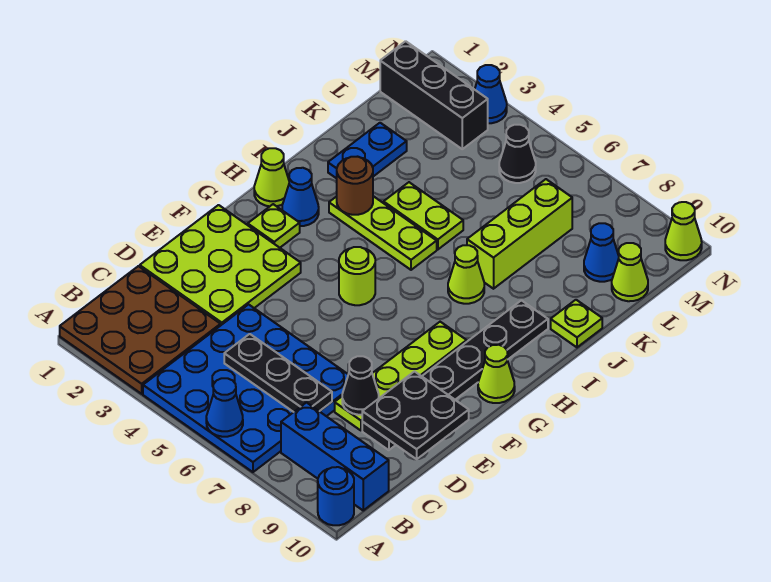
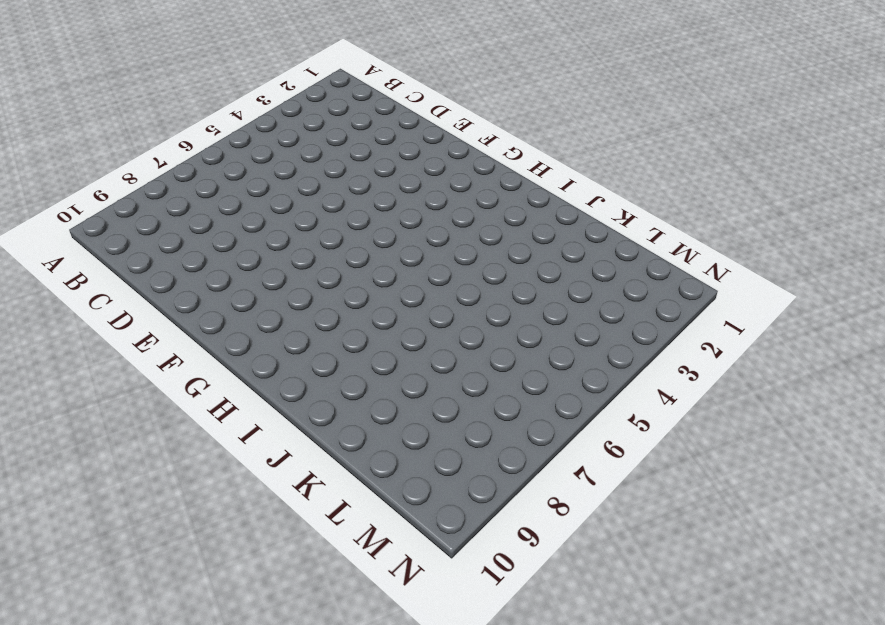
none -> brown plate A1:C3 level 1
none -> blue plate A4:D7 level 1
none -> blue round brick A10 level 1

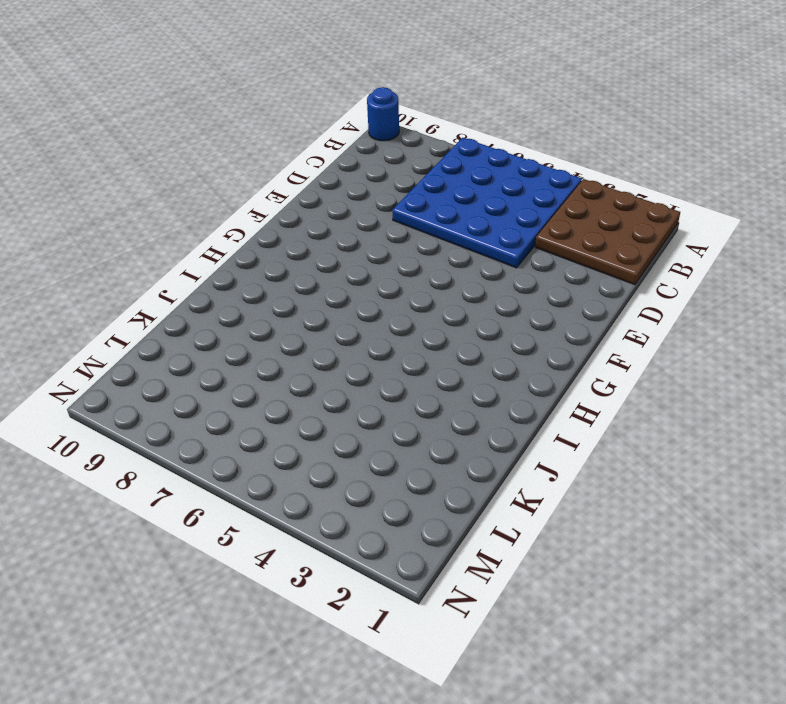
none -> blue brick B8:B10 level 1
none -> lime plate D1:F3 level 1
none -> lime plate D8:G8 level 1

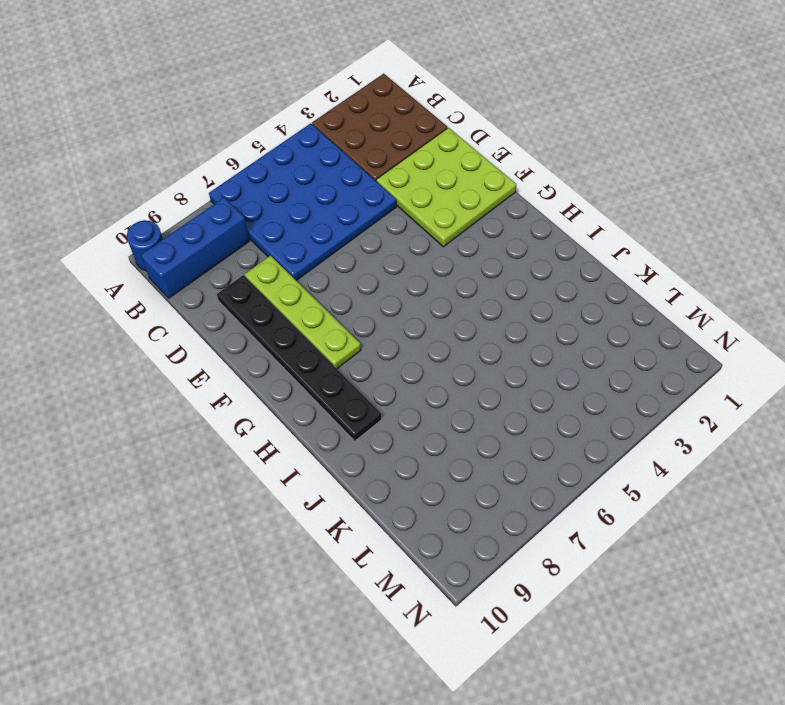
none -> lime plate G2 level 1
none -> lime round brick G5 level 1
none -> lime cone G10 level 1

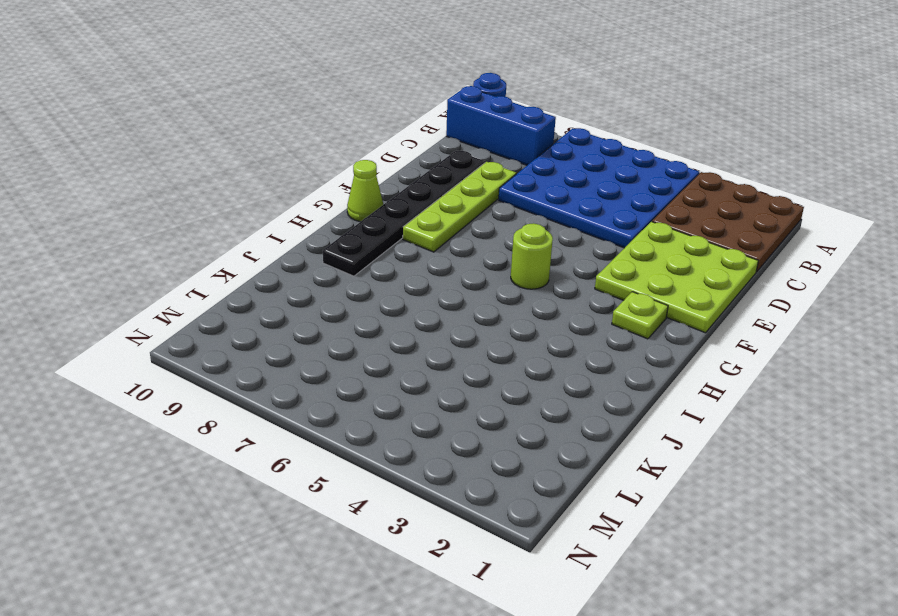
none -> lime cone H1 level 1
none -> blue cone H2 level 1
none -> lime plate I3:I5 level 1

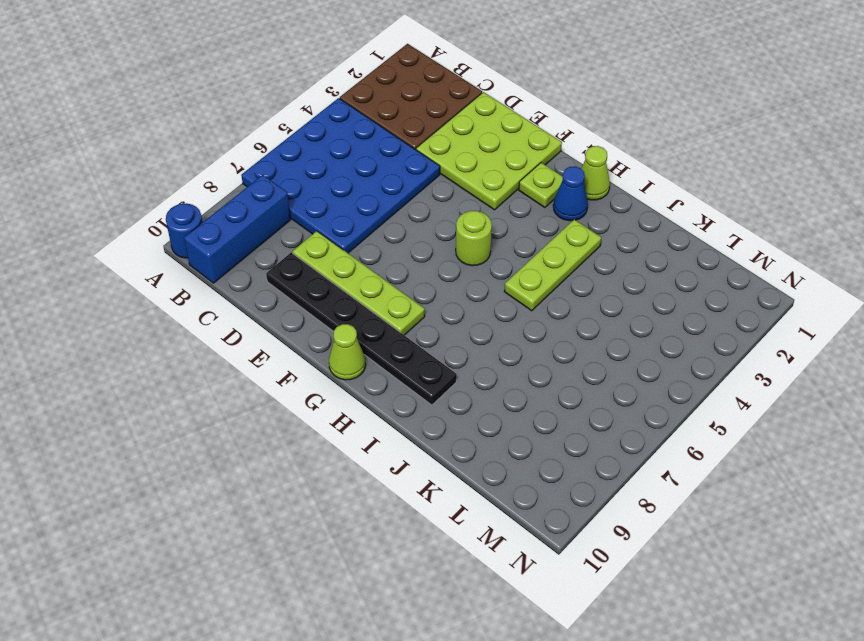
none -> lime cone I7 level 1
none -> blue plate J2:K2 level 1
none -> lime plate J4:J5 level 1

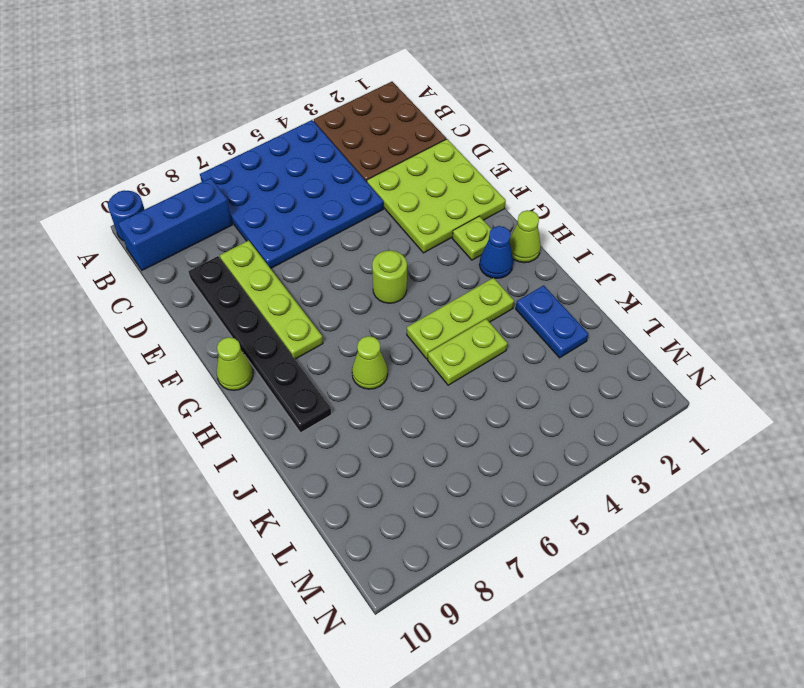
none -> lime brick J7:L7 level 1
none -> lime plate J10 level 1
none -> blue cone L9 level 1

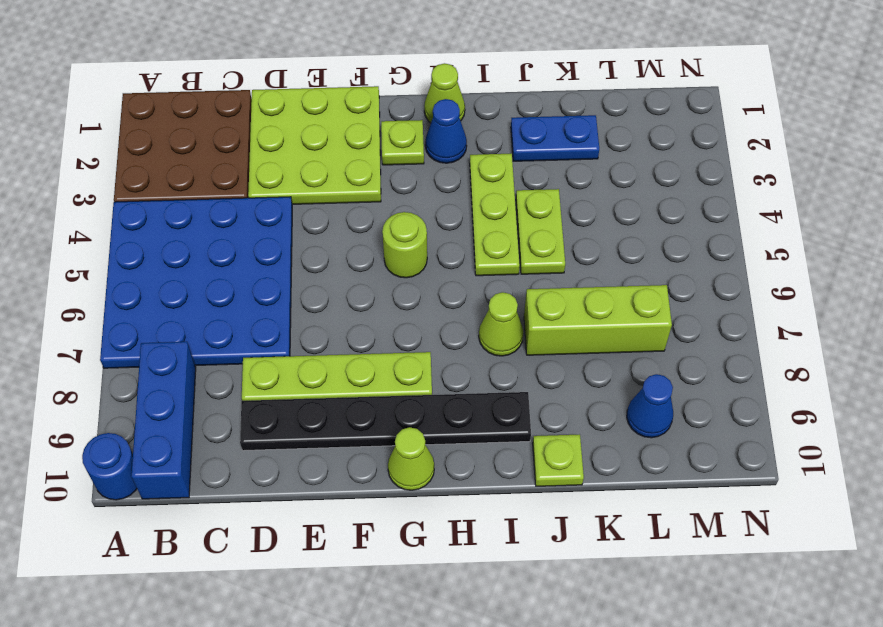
none -> lime cone L10 level 1
none -> black brick M1:M3 level 1
none -> black cone M5 level 1

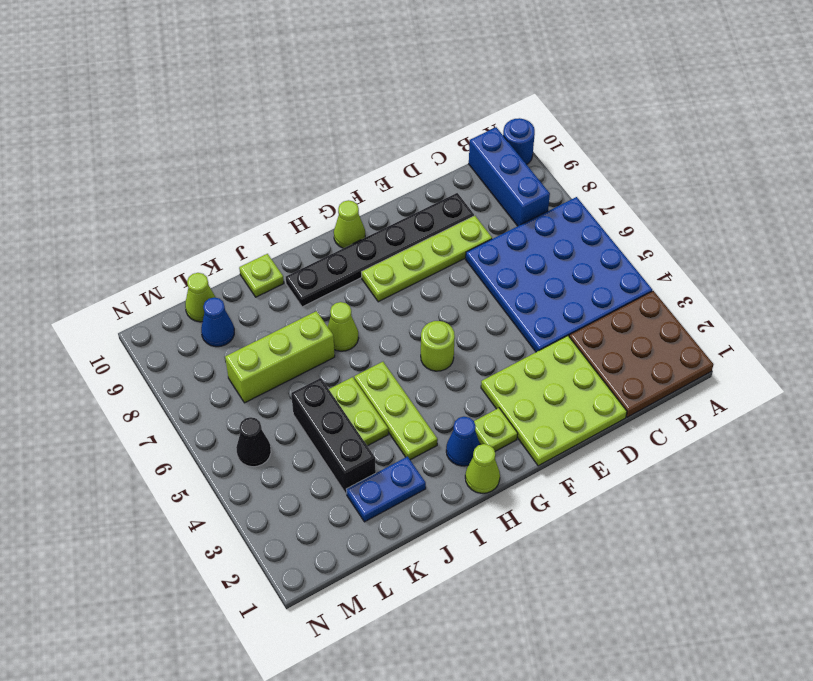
black brick K3:K5 level 1 -> black brick M1:M3 level 1
none -> blue cone N3 level 1
none -> lime cone N10 level 1
none -> blue cone A6 level 2

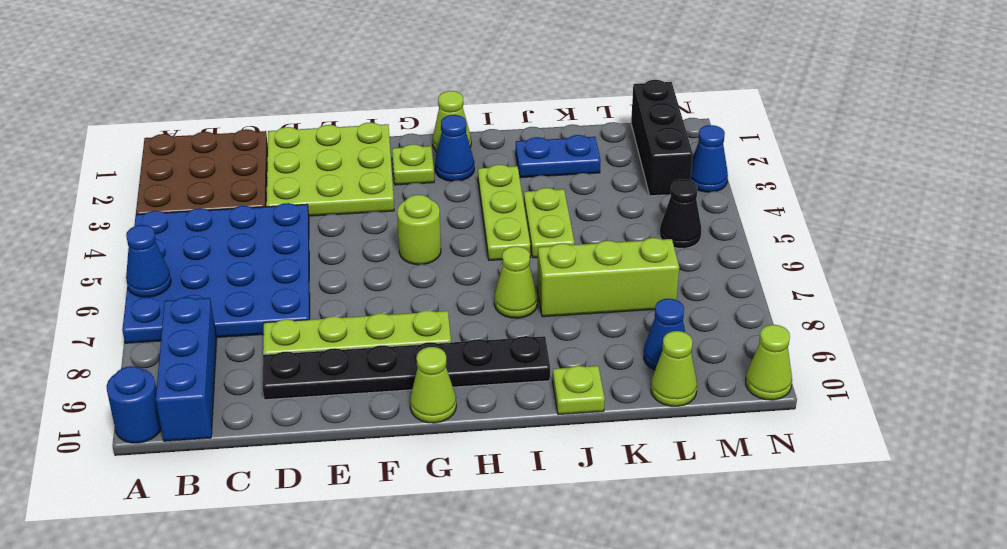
none -> black plate C5:C7 level 2
none -> black cone D8 level 2
none -> black plate D9:E10 level 2

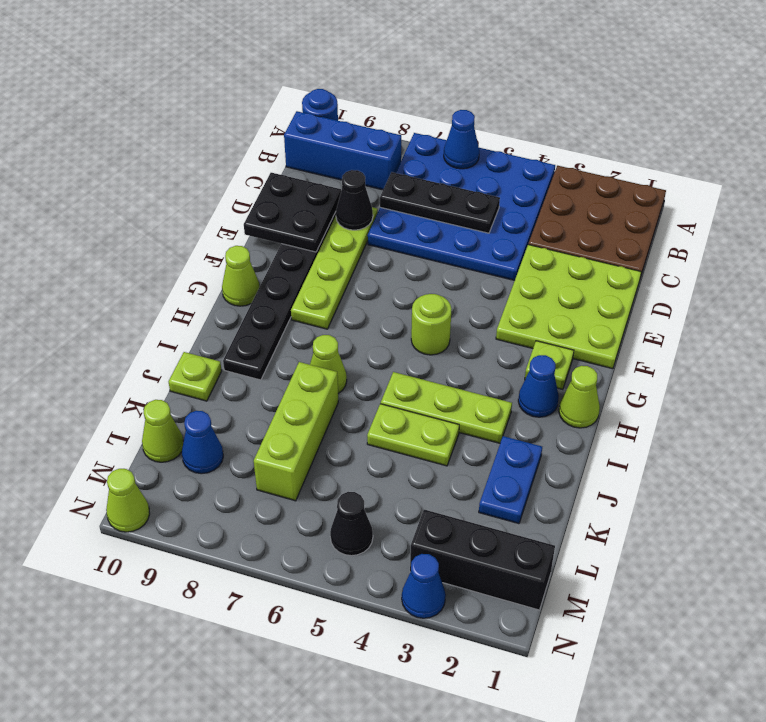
none -> brown round brick I3 level 2

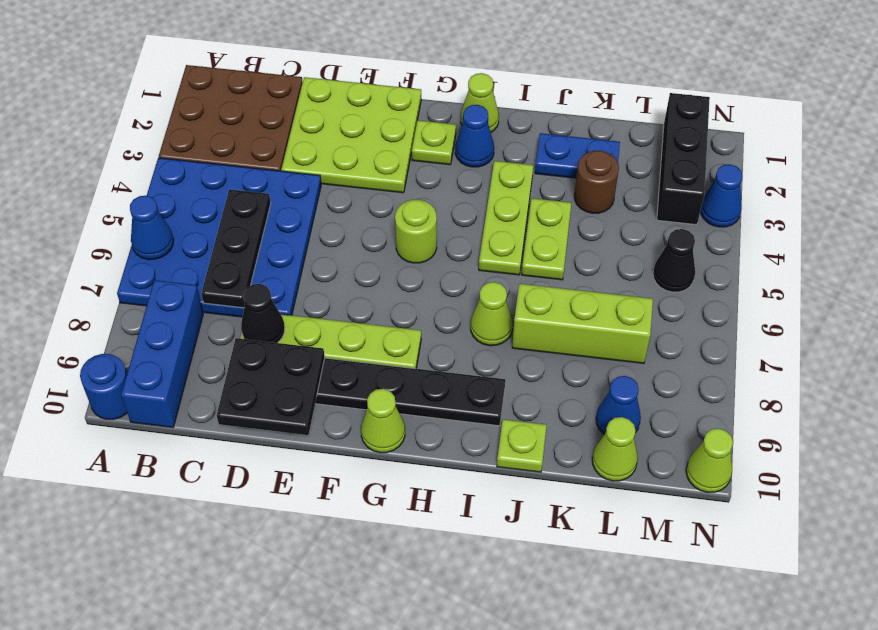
brown round brick K3 level 1 -> brown round brick I3 level 2

